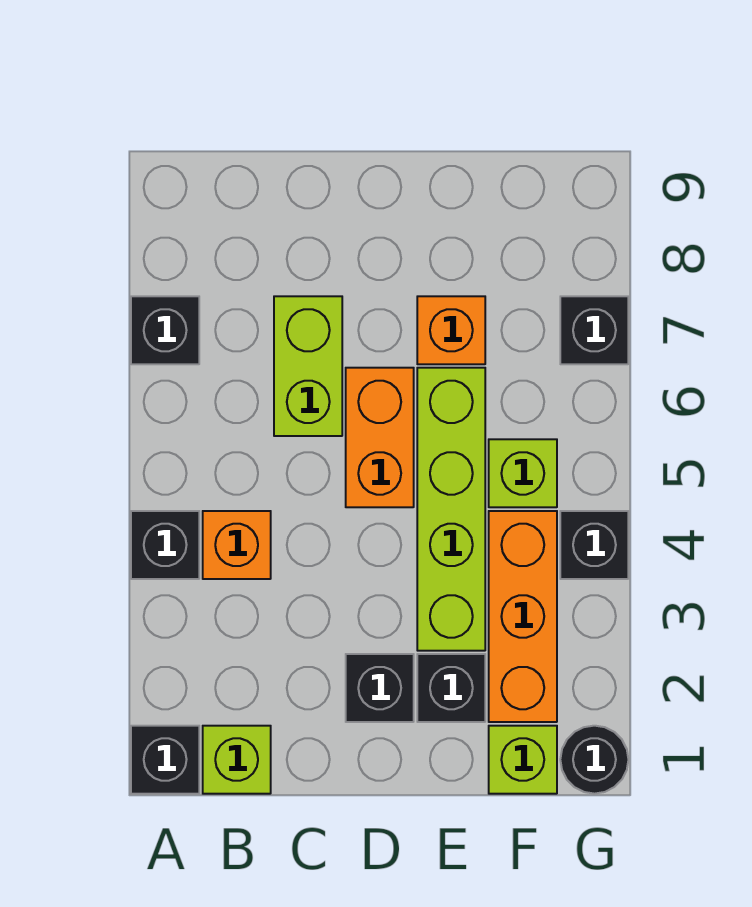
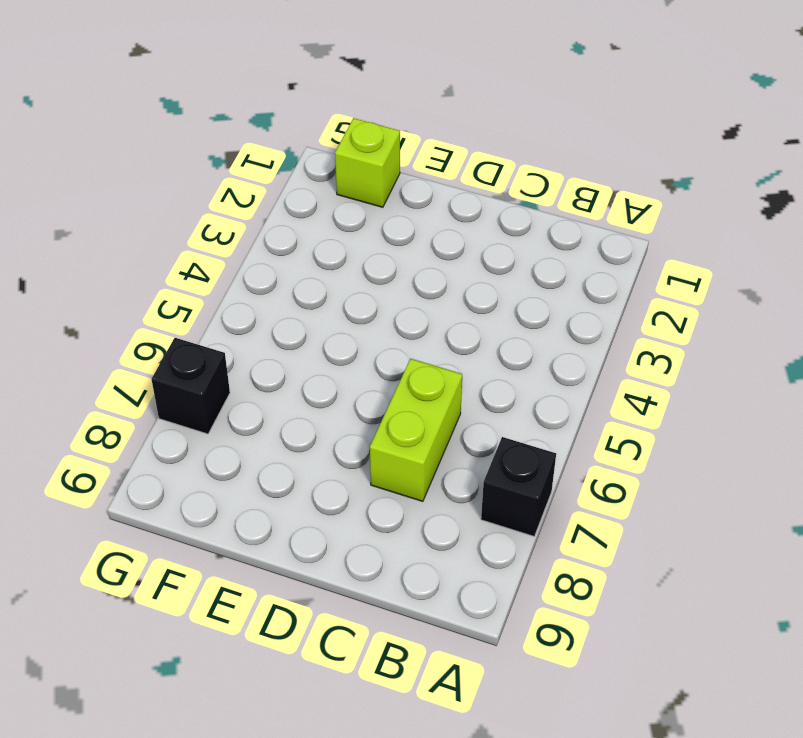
none -> black brick A1 level 1
none -> black brick A4 level 1
none -> lime brick B1 level 1

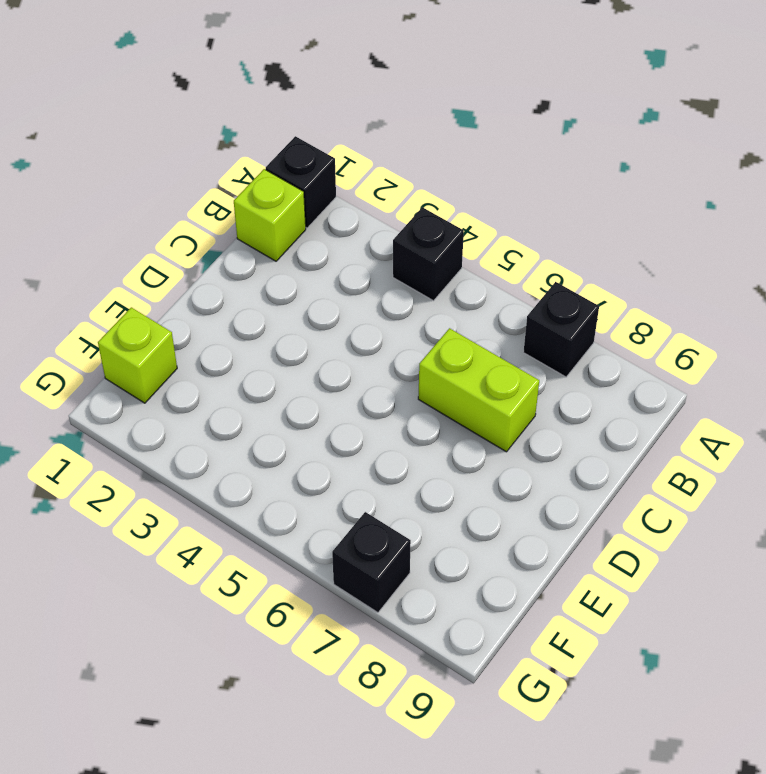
none -> orange brick B4 level 1
none -> black brick D2 level 1
none -> orange brick D5:D6 level 1

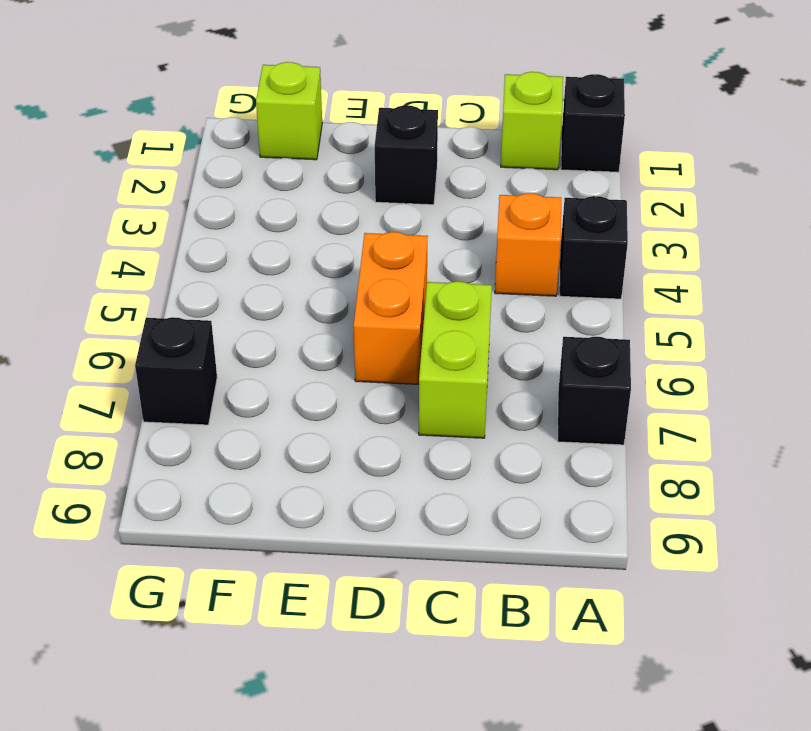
none -> black brick E2 level 1
none -> lime brick E3:E6 level 1
none -> orange brick E7 level 1

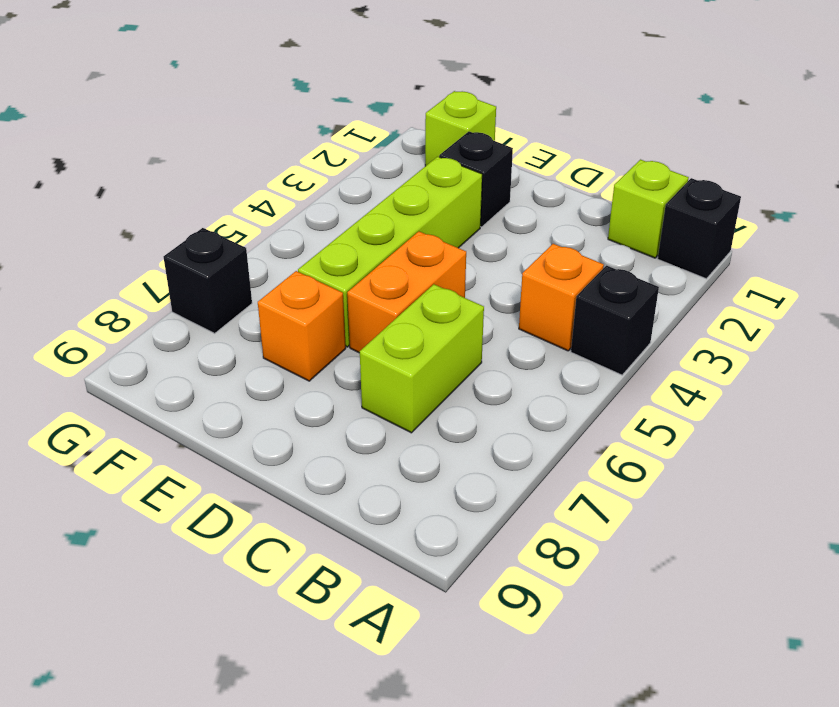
none -> black brick A7 level 1
none -> black brick D2 level 1
none -> orange brick F2:F4 level 1

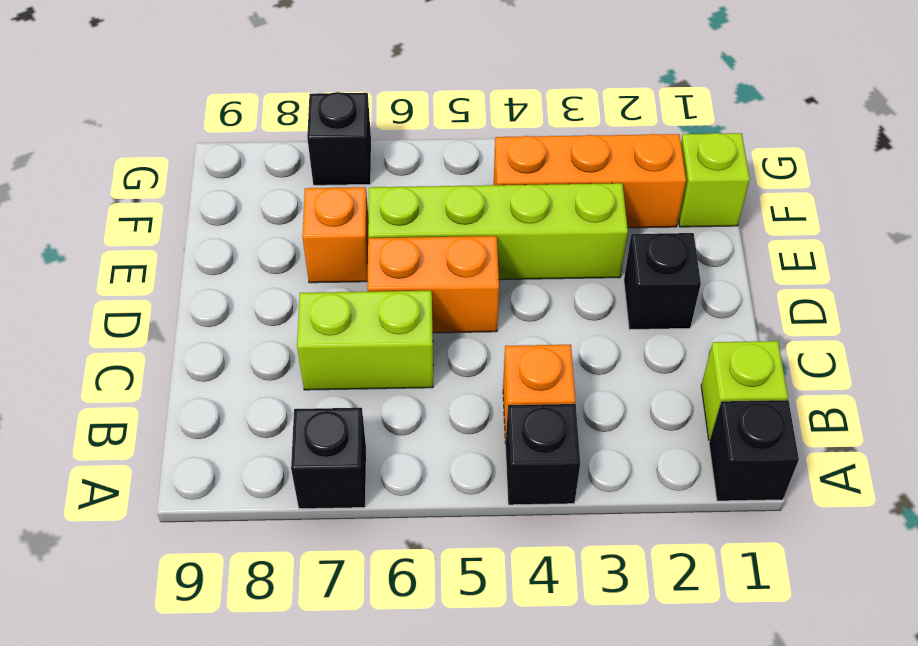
none -> black brick E2 level 1
none -> lime brick F5 level 1
none -> black round brick G1 level 1

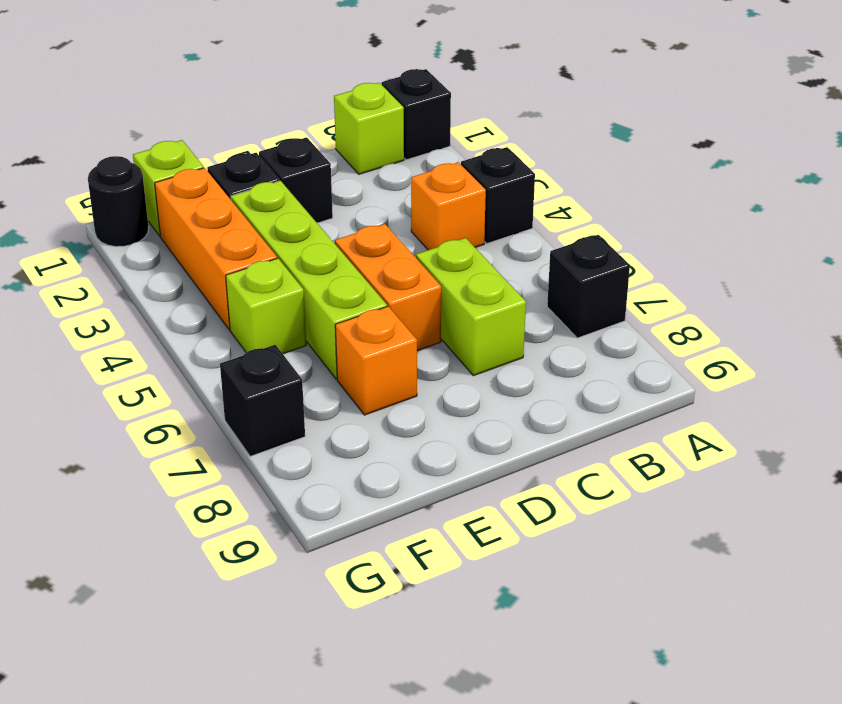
none -> black brick G4 level 1

